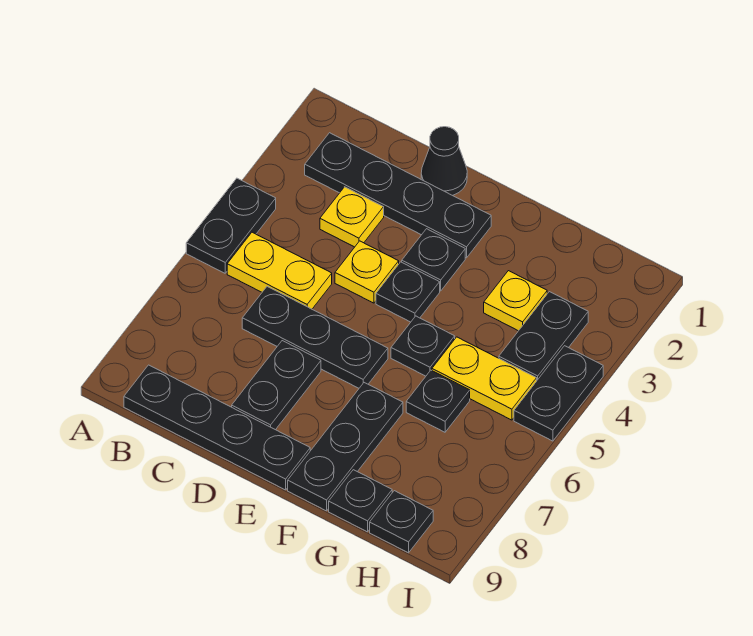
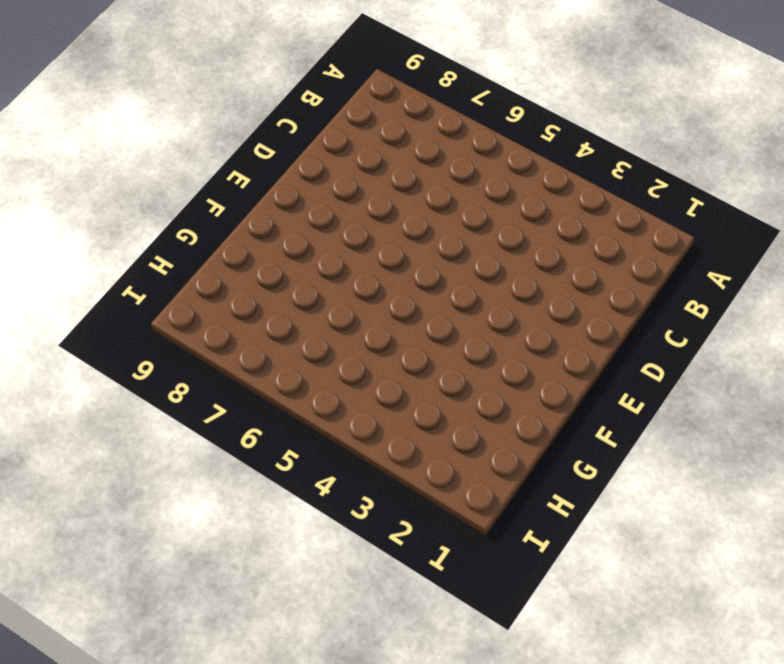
none -> black plate A4:A5 level 1
none -> black plate B2:E2 level 1
none -> yellow plate B5:C5 level 1

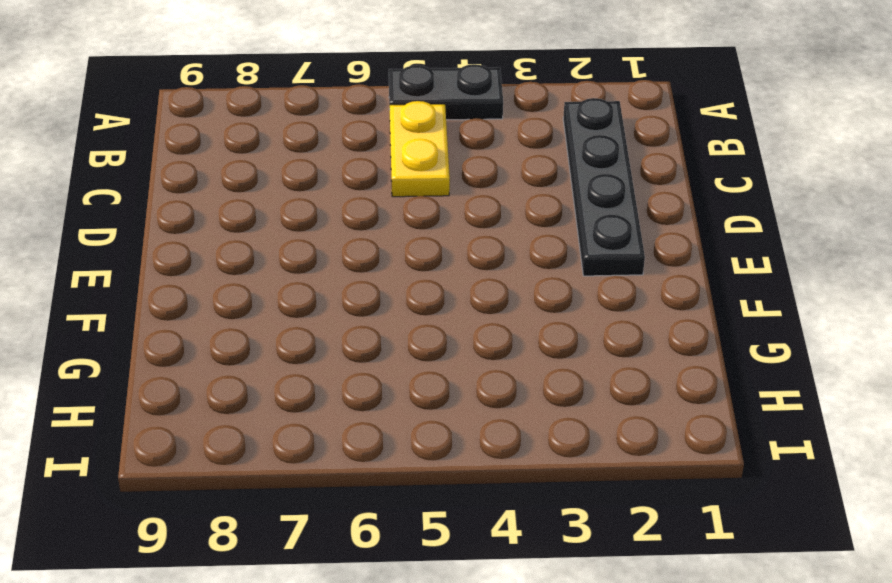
none -> black plate B9:E9 level 1
none -> yellow plate C3 level 1
none -> black plate C6:E6 level 1

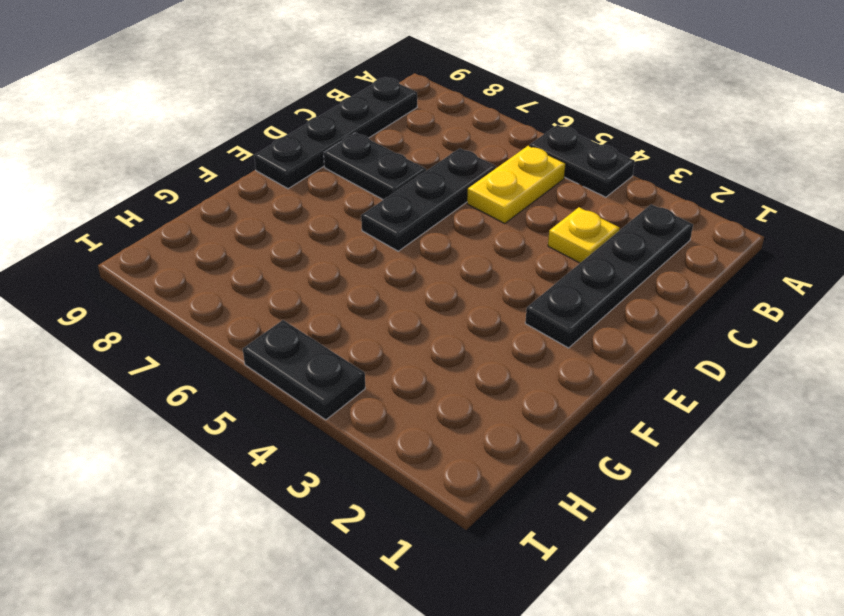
none -> black cone D1 level 1
none -> yellow plate D4 level 1
none -> black plate E3 level 1

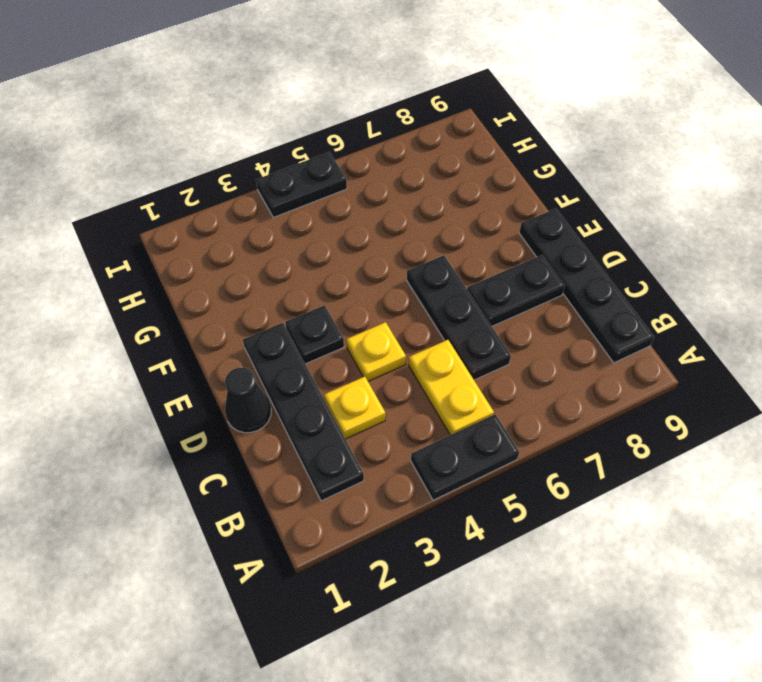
none -> black plate E4 level 1
none -> black plate F5 level 1
none -> black plate F7:F9 level 1

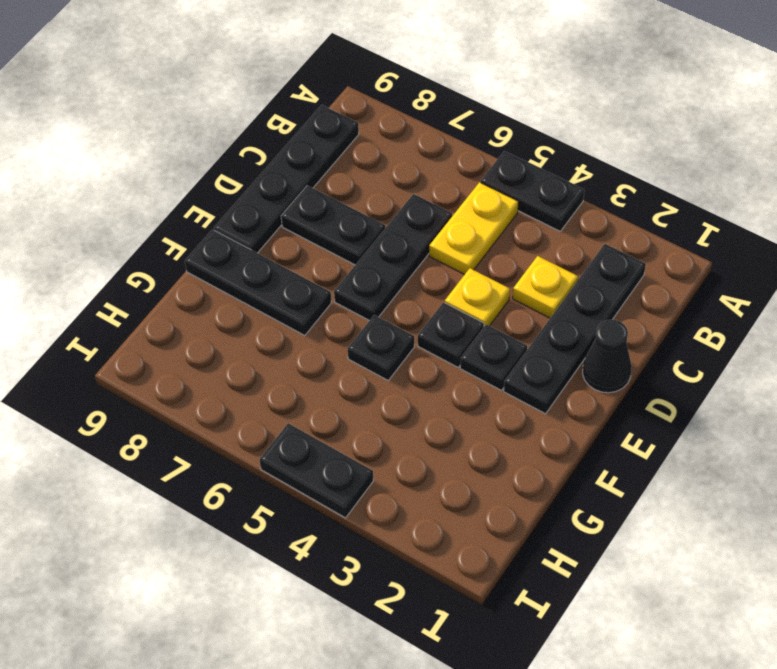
none -> yellow plate G3 level 1
none -> yellow plate G5:H5 level 1
none -> black plate G6 level 1

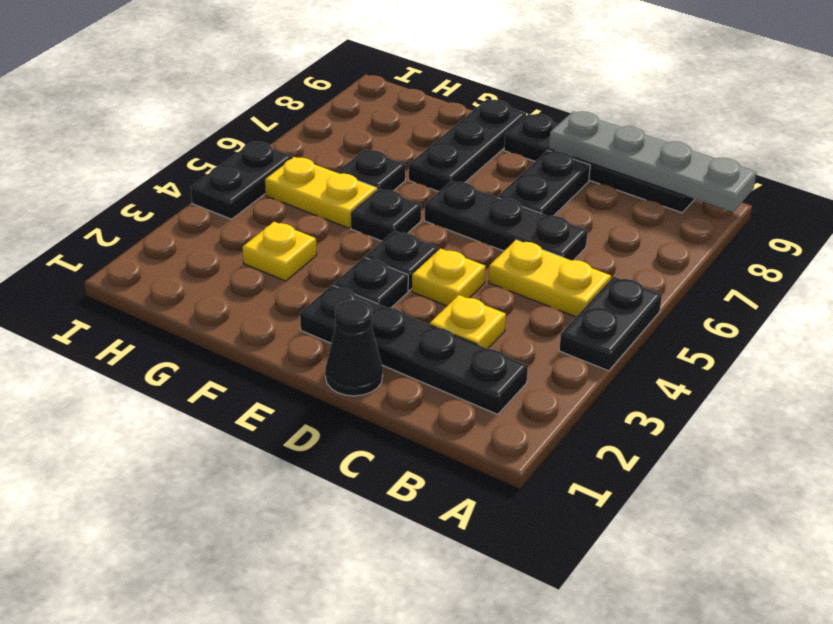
grey plate A9:D9 level 2 -> none
none -> black plate G9 level 1
none -> black plate H3:H4 level 1
none -> black plate H9 level 1

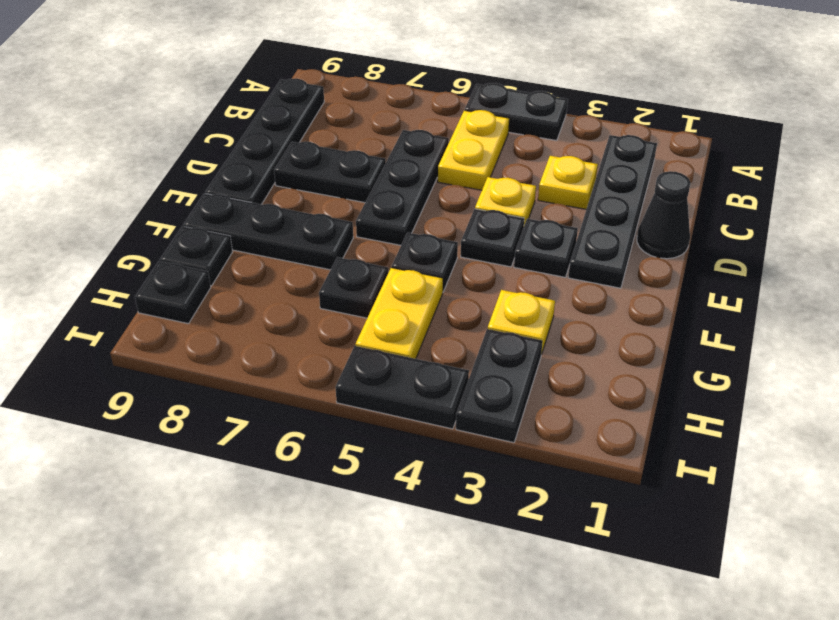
black plate H3:I3 level 1 -> black plate H3:H4 level 1

